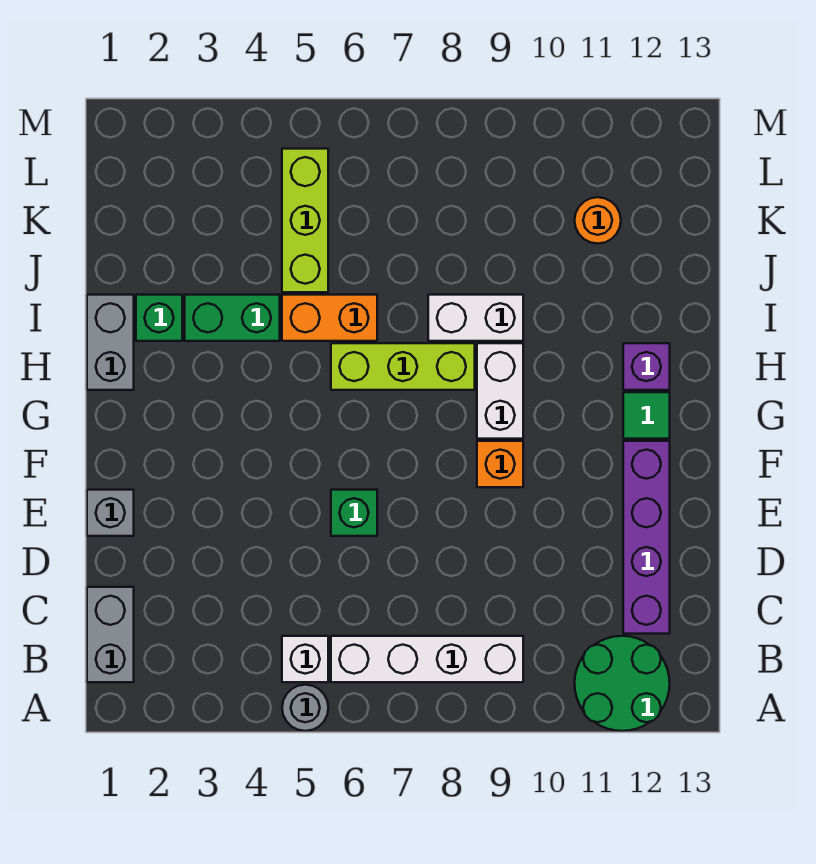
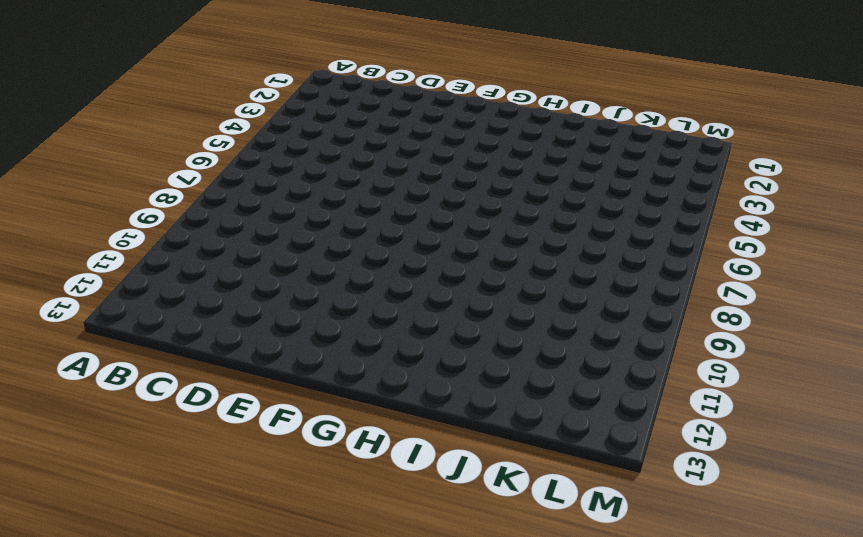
none -> grey round brick A5 level 1
none -> green round brick A11:B12 level 1
none -> grey brick B1:C1 level 1

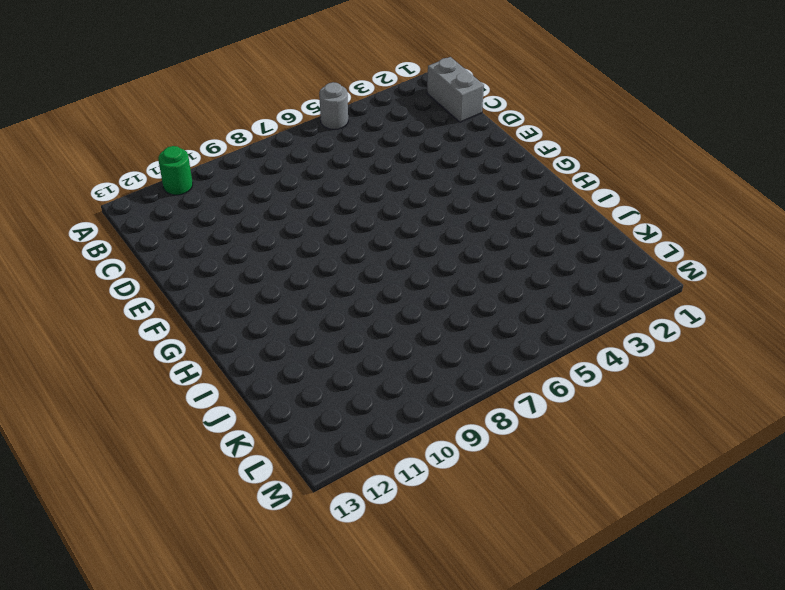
green round brick A11 level 1 -> green round brick A11:B12 level 1
none -> white brick B5 level 1
none -> white brick B6:B9 level 1
none -> purple brick C12:F12 level 1

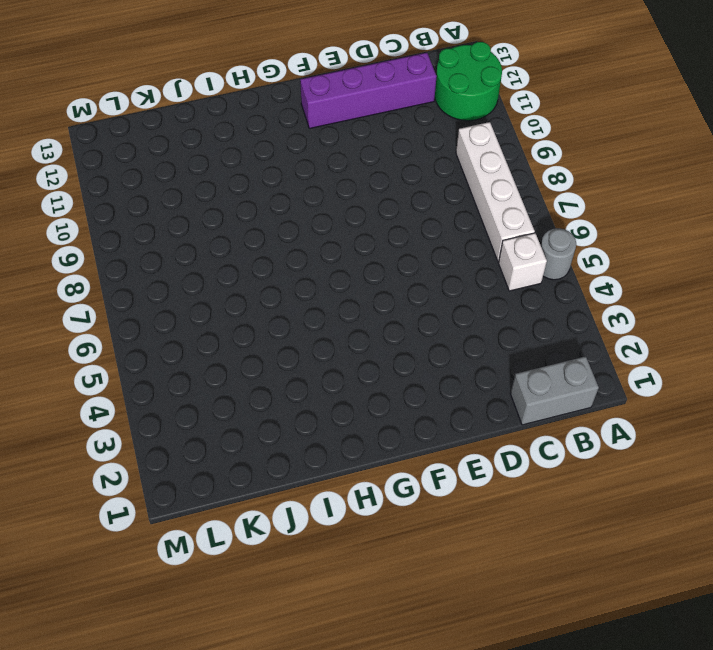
none -> grey brick E1 level 1
none -> green brick E6 level 1
none -> orange brick F9 level 1

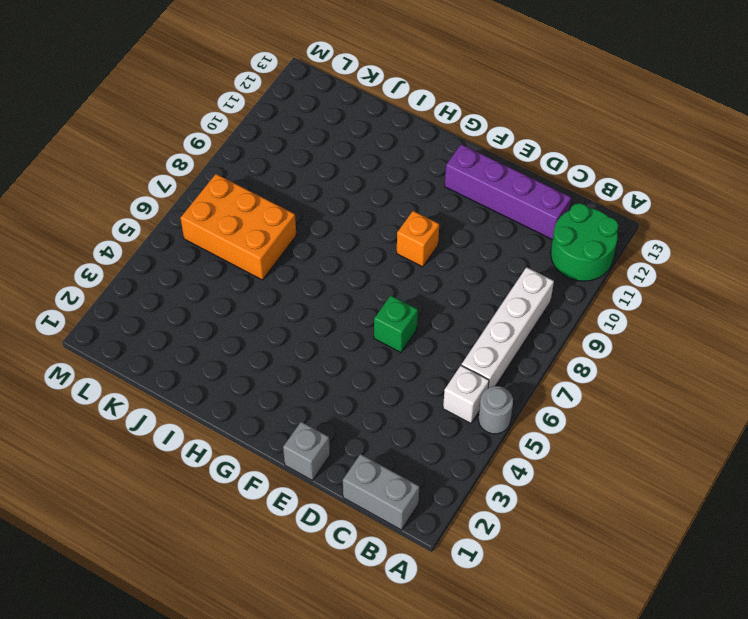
orange brick J6:L7 level 1 -> none
none -> white brick G9:H9 level 1
none -> green tile G12 level 1
none -> grey brick H1:I1 level 1

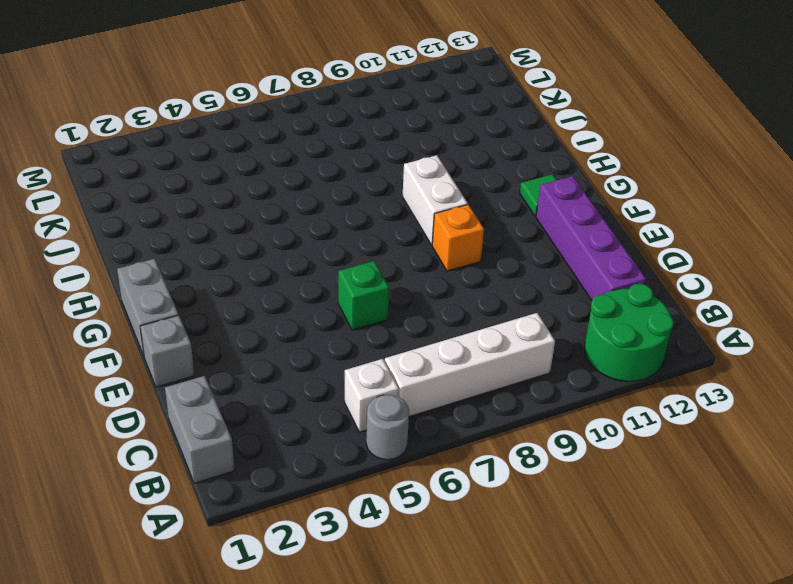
grey brick F1:G1 level 1 -> grey brick H1:I1 level 1
none -> lime brick H6:H8 level 1
none -> purple brick H12 level 1
none -> green brick I2 level 1

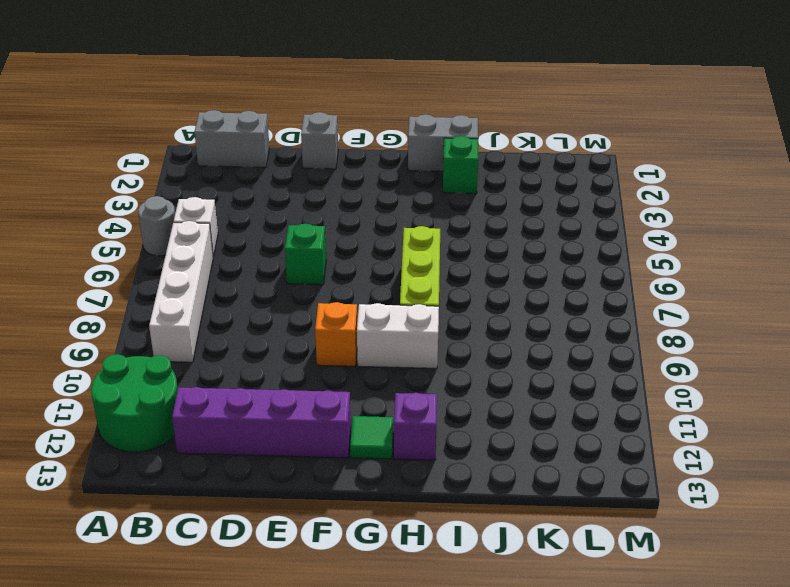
none -> green brick I3:I4 level 1
none -> orange brick I5:I6 level 1
none -> white brick I8:I9 level 1

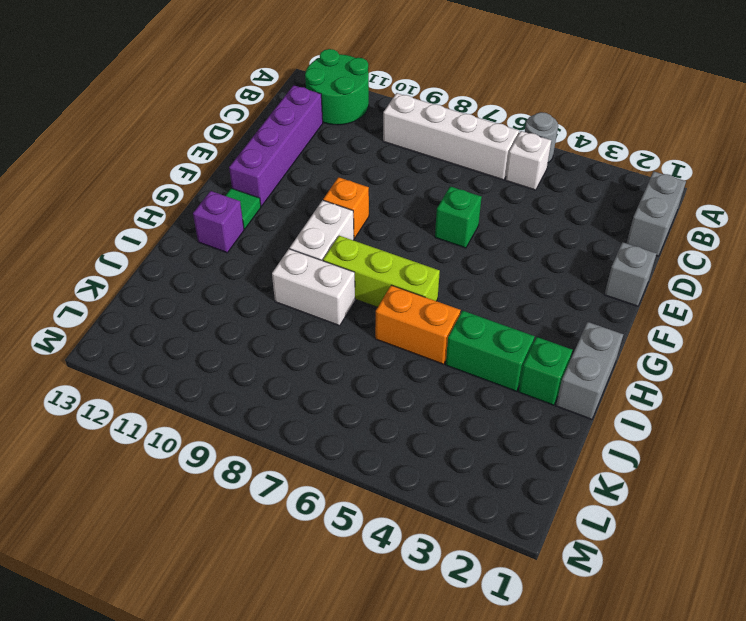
none -> lime brick J5:L5 level 1
none -> orange round brick K11 level 1

